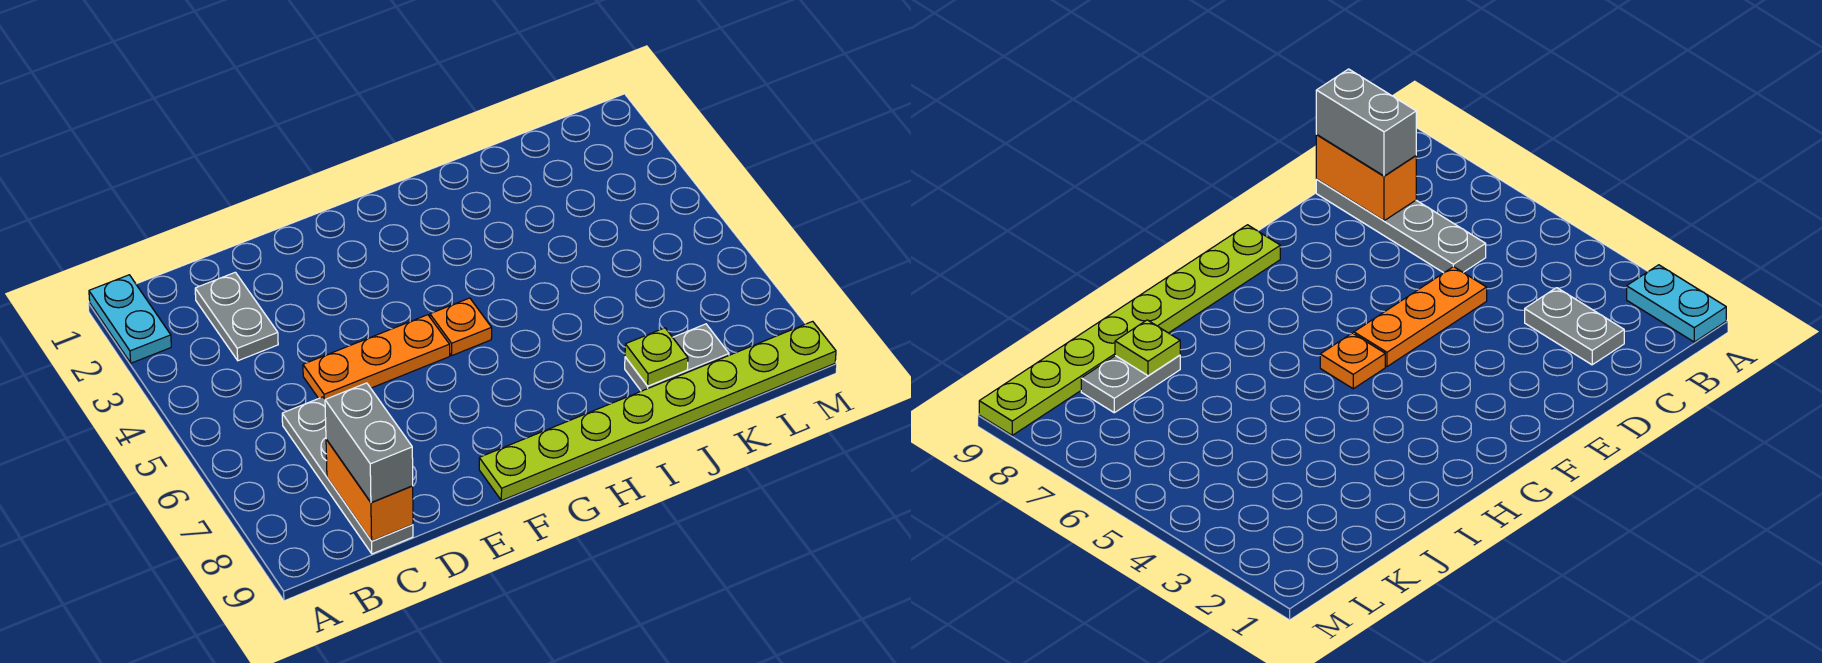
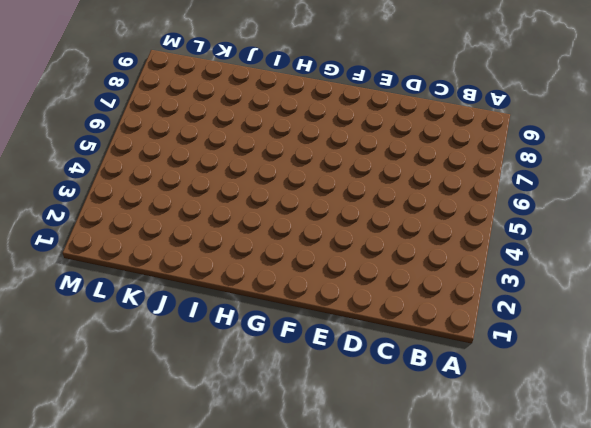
none -> cyan plate A1:A2 level 1
none -> grey plate C2:C3 level 1

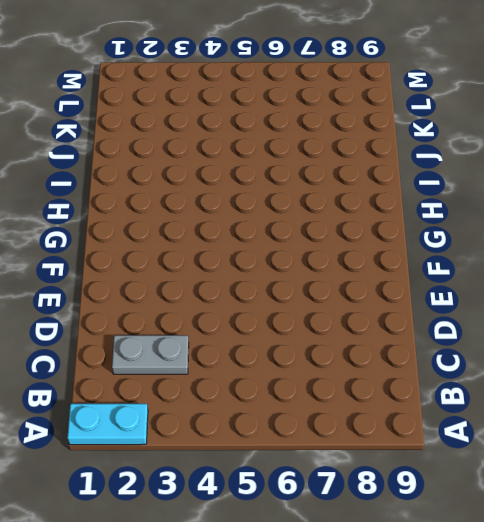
none -> grey plate C6:C9 level 1
none -> orange plate D5:F5 level 1

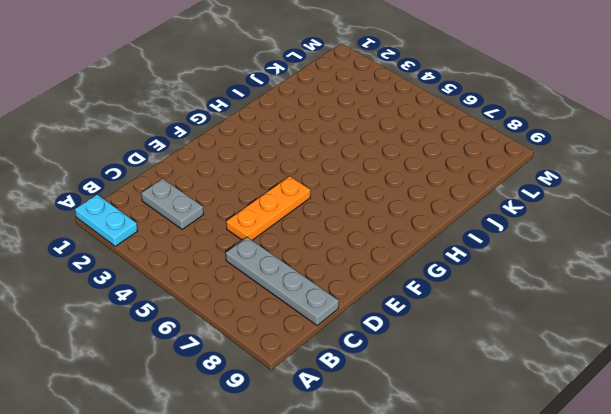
none -> lime plate F9:M9 level 1
none -> orange plate G5 level 1

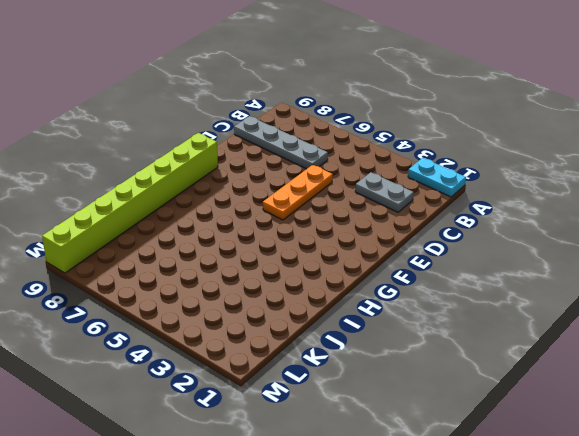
lime brick F9:M9 level 1 -> lime plate F9:M9 level 1
none -> orange plate G5 level 1
none -> grey plate J8:K8 level 1

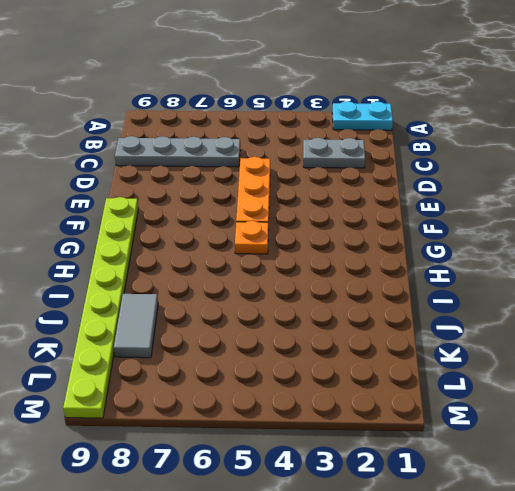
grey tile J8:K8 level 1 -> grey plate J8:K8 level 1
none -> orange brick C8:C9 level 2
none -> lime plate J8 level 2

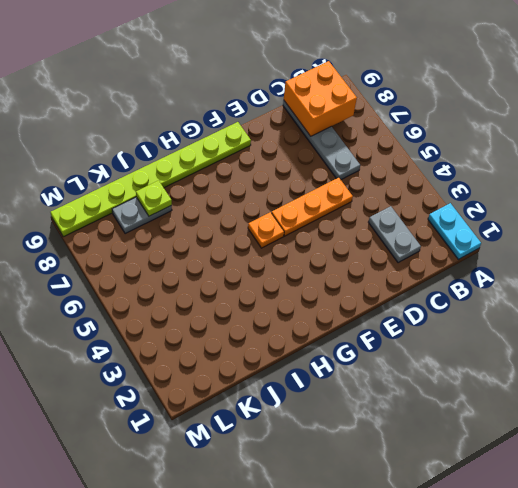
orange brick B8:C9 level 2 -> orange brick C8:C9 level 2
none -> grey brick C8:C9 level 3

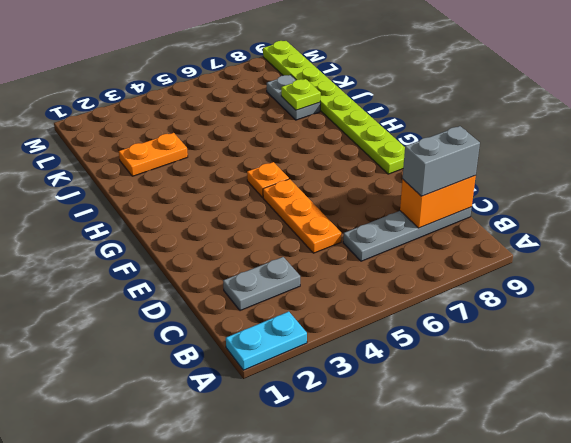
orange plate J2:J3 level 1 -> none

